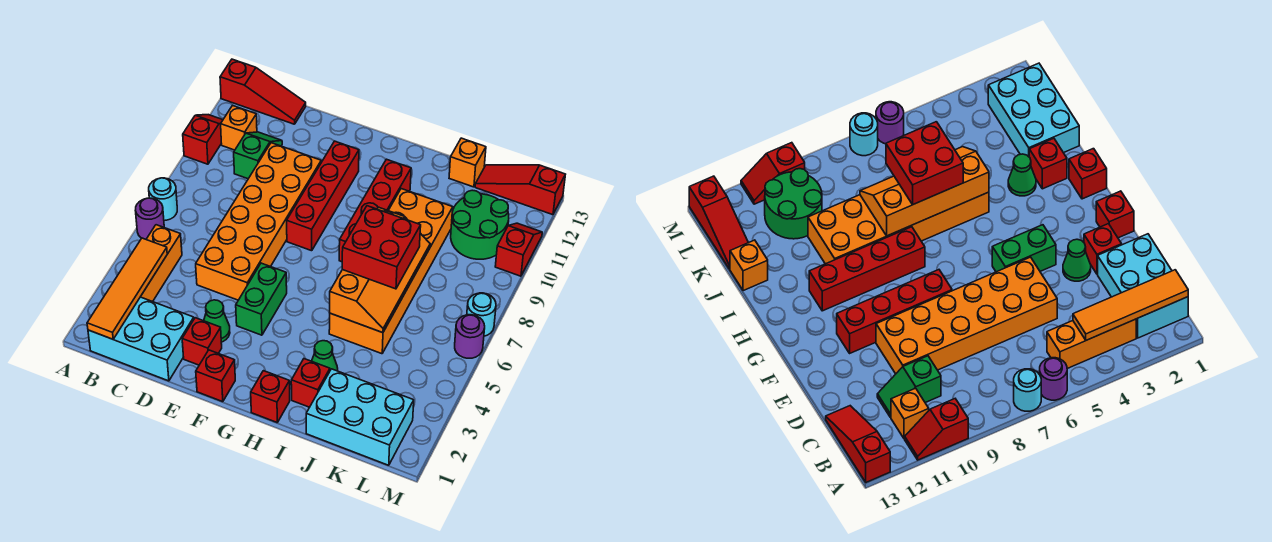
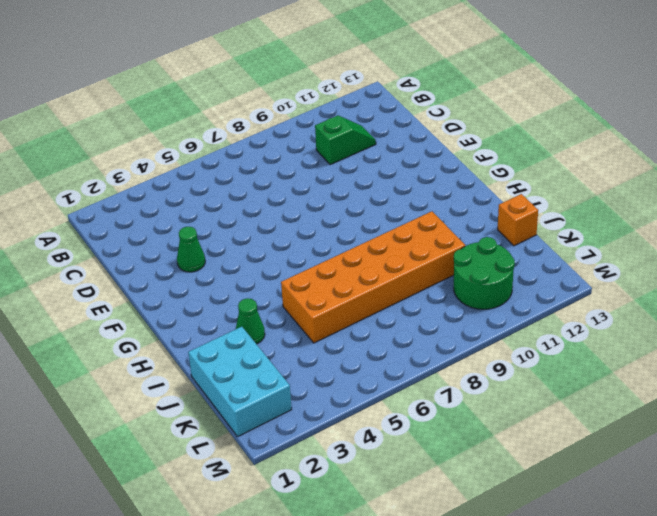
none -> purple round brick A6 level 1
none -> cyan round brick A7 level 1
none -> red slope A10:A11 level 1 top 10

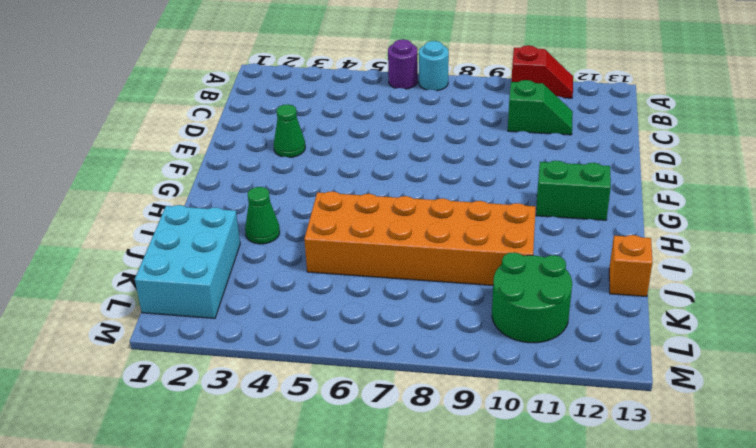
green brick G11:G12 level 1 -> green brick F4:F5 level 1
none -> red slope A13:C13 level 1 top A
none -> cyan brick B1:D2 level 1
none -> orange brick B3:B5 level 1

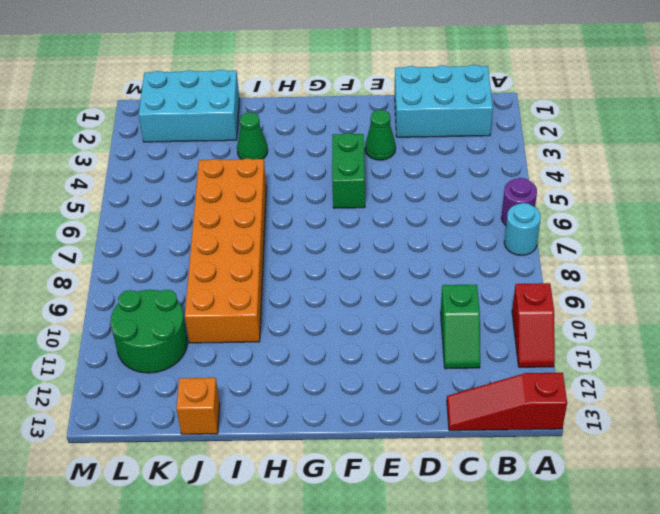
none -> orange brick B3:B5 level 1
none -> orange brick B11 level 1
none -> orange brick D5:E10 level 1

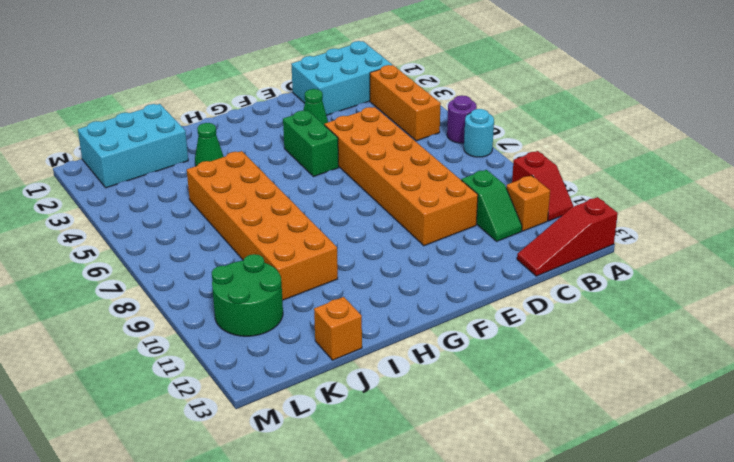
none -> red brick E2 level 1
none -> red brick F1 level 1
none -> red brick F8:F11 level 1

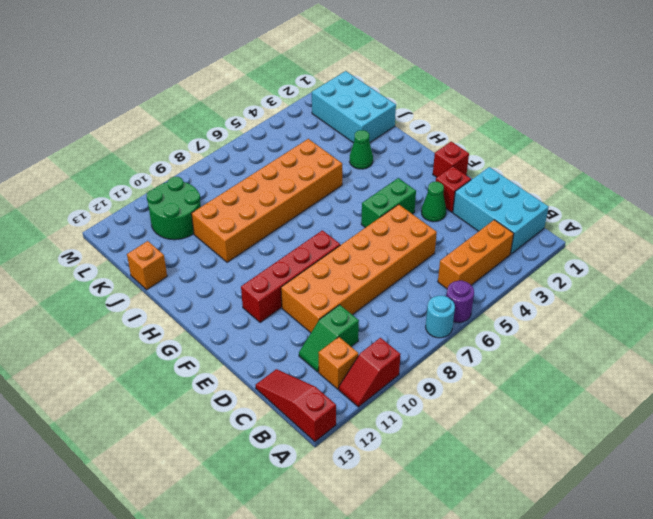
none -> red brick H1 level 1
none -> red brick H8:H11 level 1
none -> red brick I2 level 1

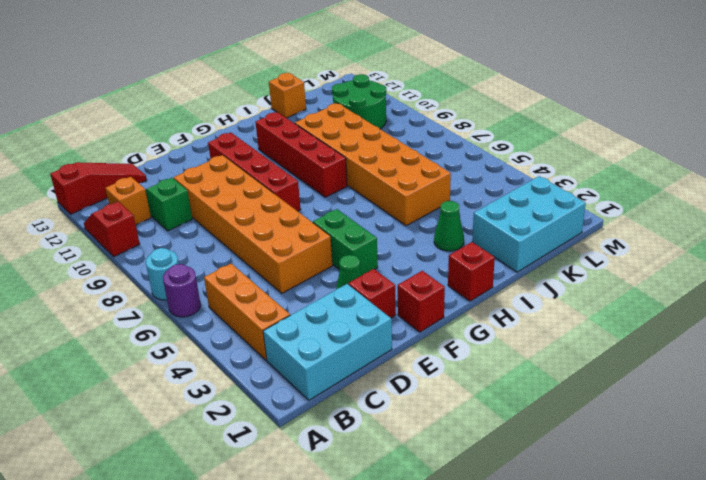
none -> red brick I2 level 1
none -> red slope K13:M13 level 1 top M
none -> purple round brick M6 level 1

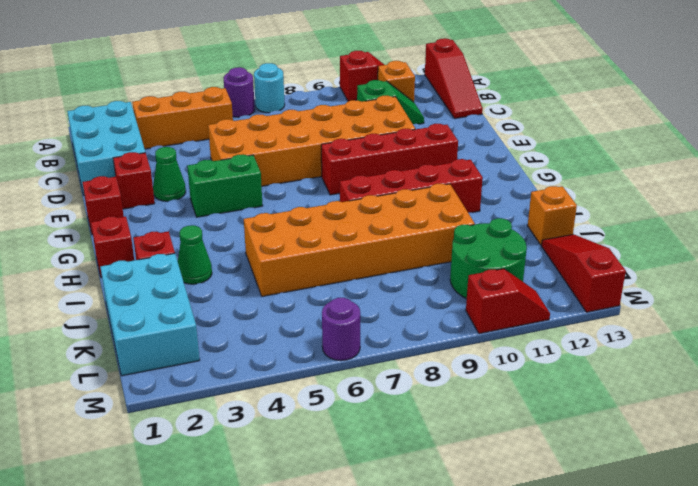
none -> cyan round brick M7 level 1
none -> orange tile B1:B4 level 2
none -> orange slope I5:J8 level 2 top I

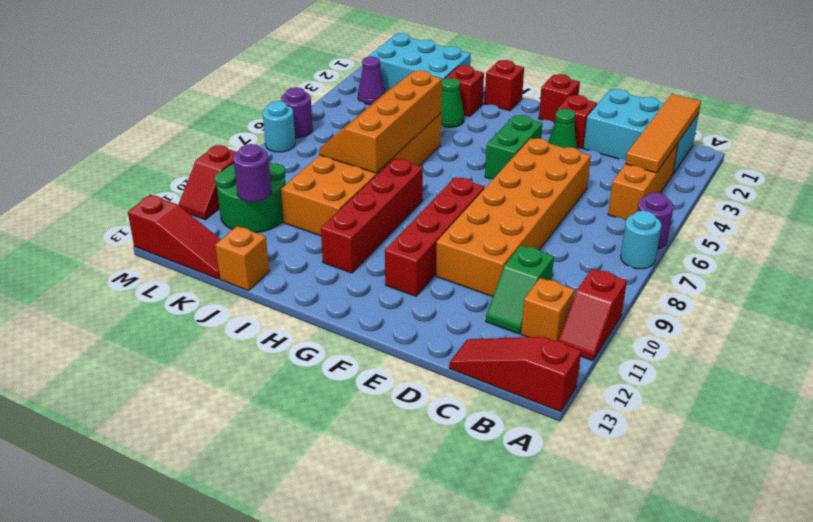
purple round brick K11 level 2 -> none
purple cone L3 level 1 -> none
none -> red brick I6:J7 level 3

